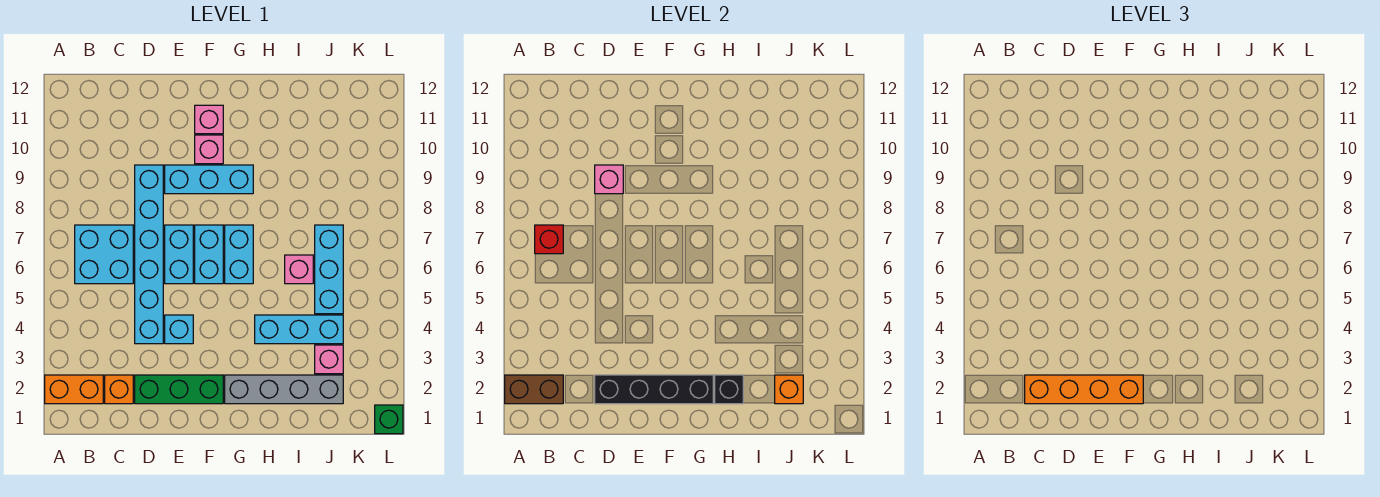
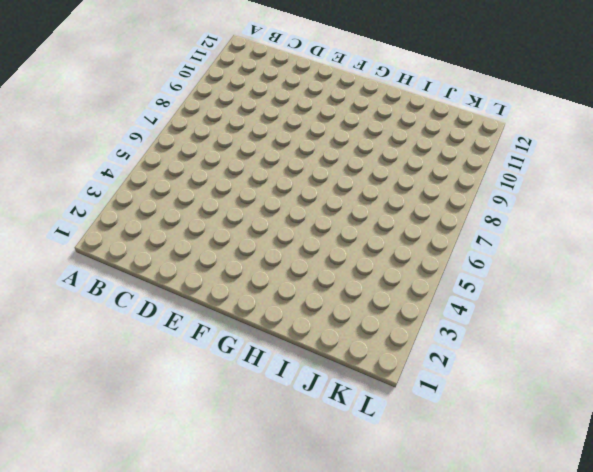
none -> orange brick A2:B2 level 1
none -> cyan brick B6:C7 level 1
none -> orange brick C2 level 1

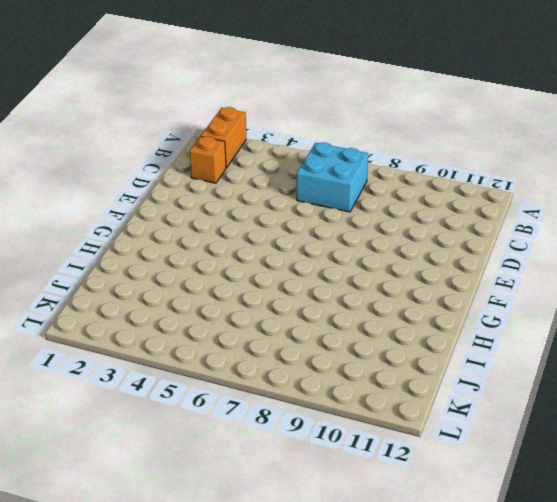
none -> green brick D2:F2 level 1
none -> cyan brick D4:D9 level 1
none -> cyan brick E4 level 1

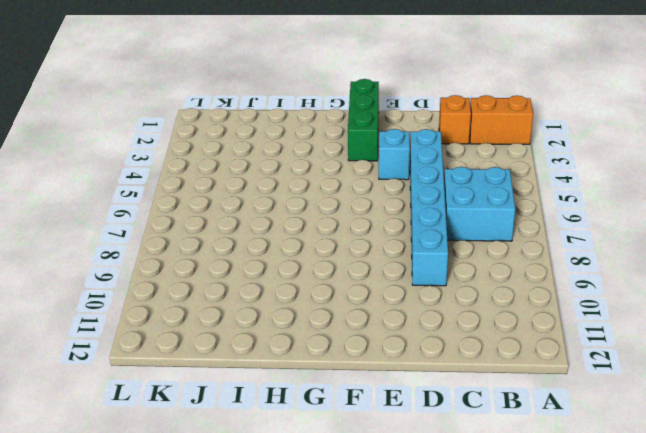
green brick F1:F3 level 1 -> green brick D2:F2 level 1
none -> cyan brick E6:E7 level 1
none -> cyan brick E9:G9 level 1
none -> cyan brick F6:F7 level 1

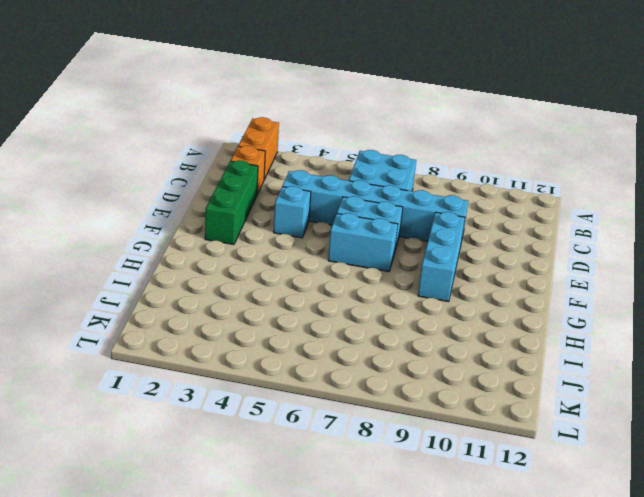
none -> pink brick F10 level 1
none -> pink brick F11 level 1
none -> grey brick G2:J2 level 1

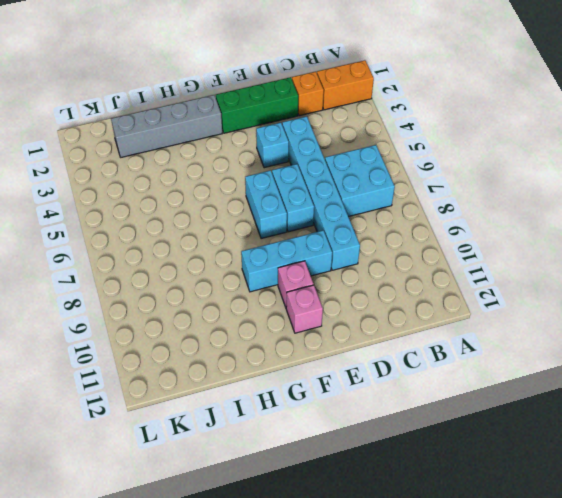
none -> cyan brick G6:G7 level 1
none -> cyan brick H4:J4 level 1
none -> pink brick I6 level 1

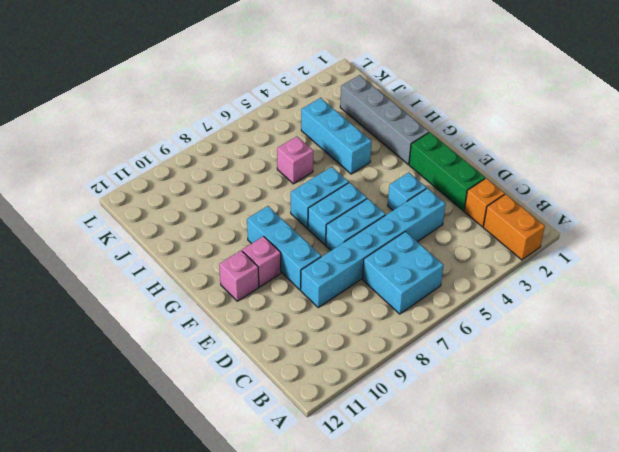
none -> pink brick J3 level 1
none -> cyan brick J5:J7 level 1
none -> green brick L1 level 1

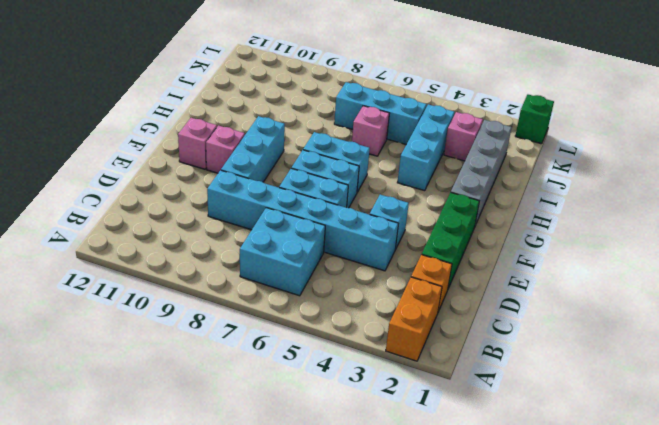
none -> brown brick A2:B2 level 2
none -> red brick B7 level 2
none -> black brick D2:G2 level 2

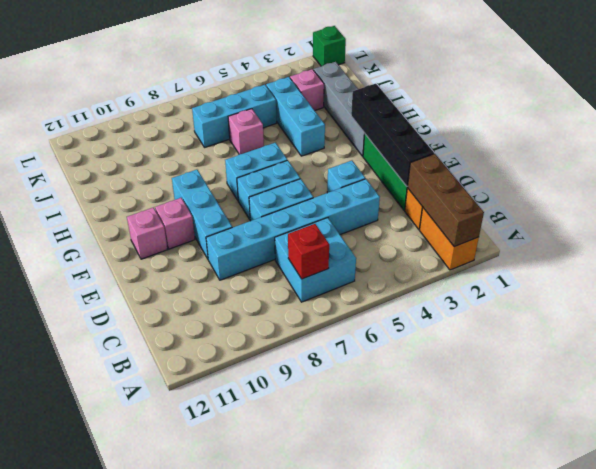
brown brick A2:C2 level 2 -> brown brick A2:B2 level 2
none -> pink brick D9 level 2
none -> black brick H2 level 2
none -> orange brick J2 level 2

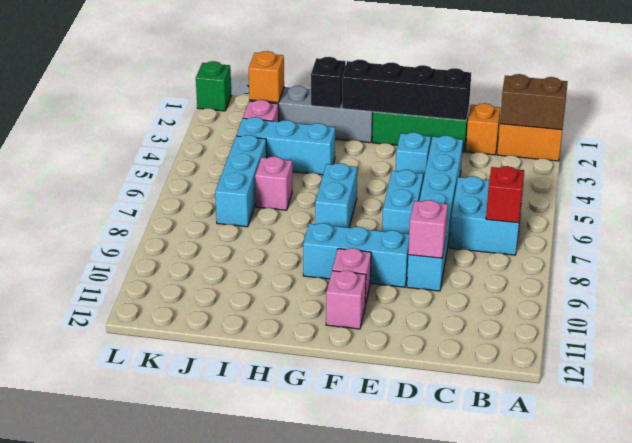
none -> cyan brick F6:F7 level 1
none -> orange brick C2:F2 level 3

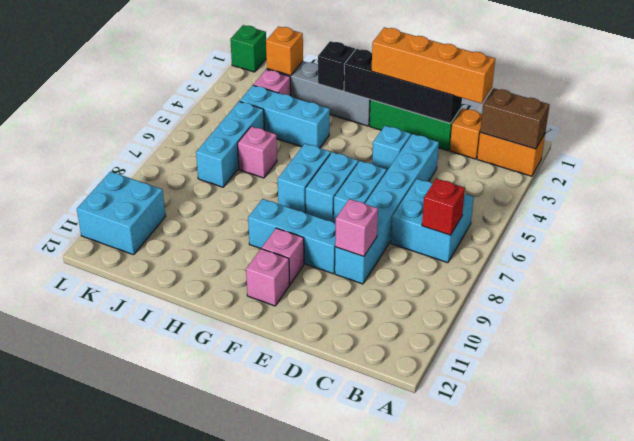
cyan brick K10:L11 level 1 -> none

